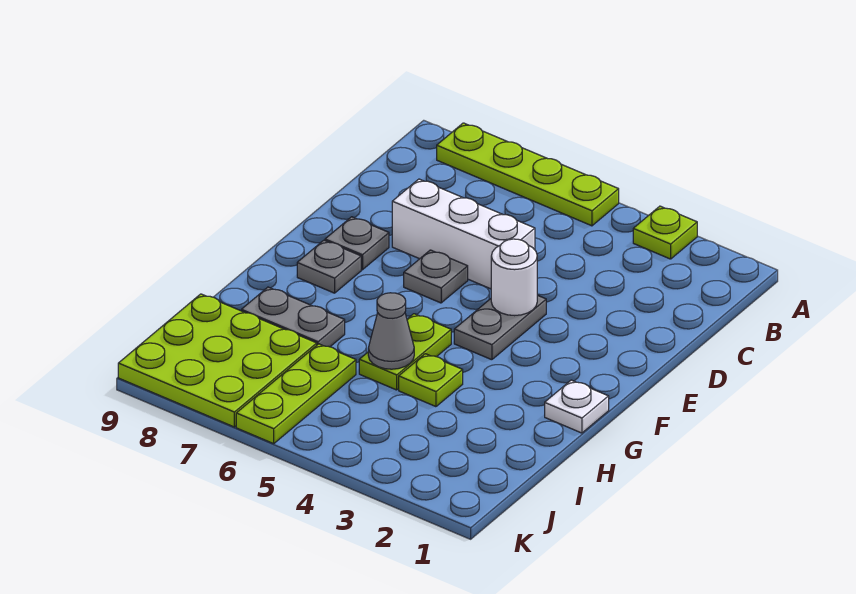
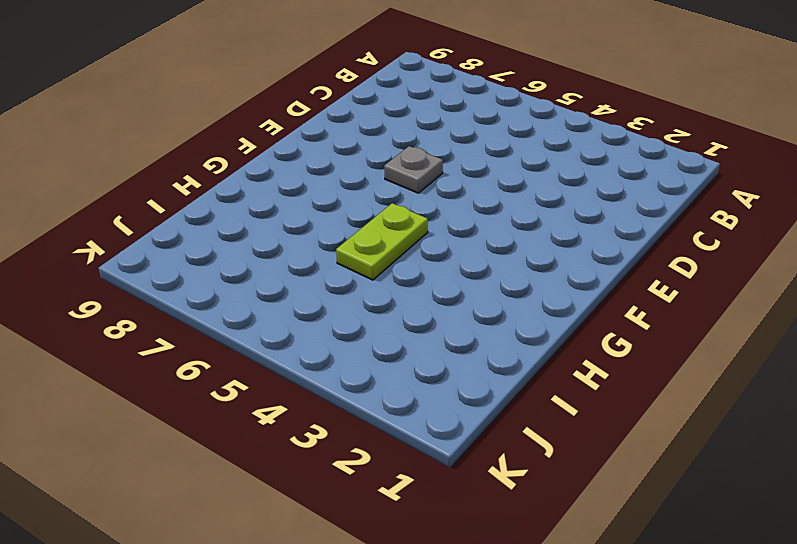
none -> lime plate A3 level 1
none -> lime plate A5:A8 level 1
none -> white brick D5:D7 level 1

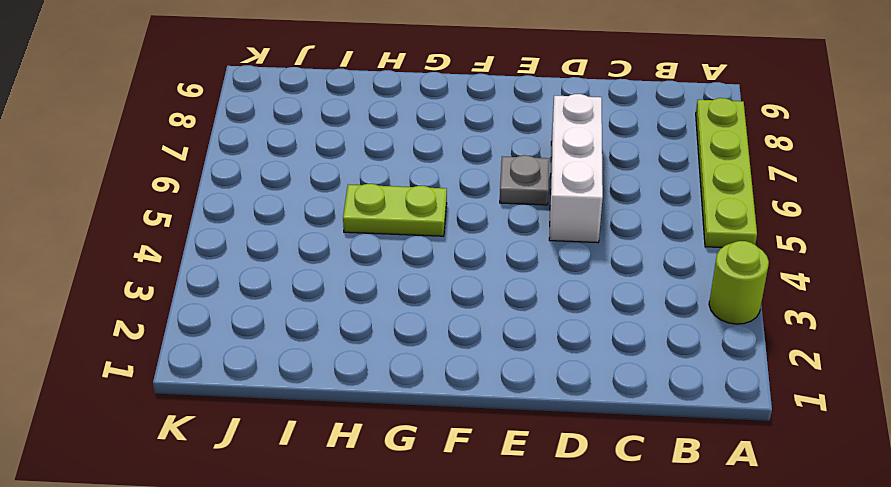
lime round brick A3 level 1 -> lime plate A3 level 1
none -> grey plate E4:F4 level 1
none -> grey plate E8 level 1
none -> grey plate F8 level 1

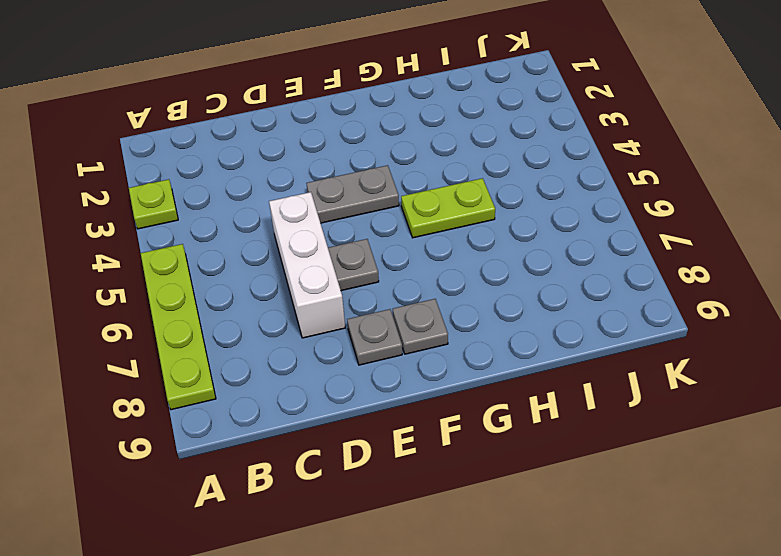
none -> white plate G1 level 1
none -> lime plate H4 level 1
none -> grey plate H7:H8 level 1

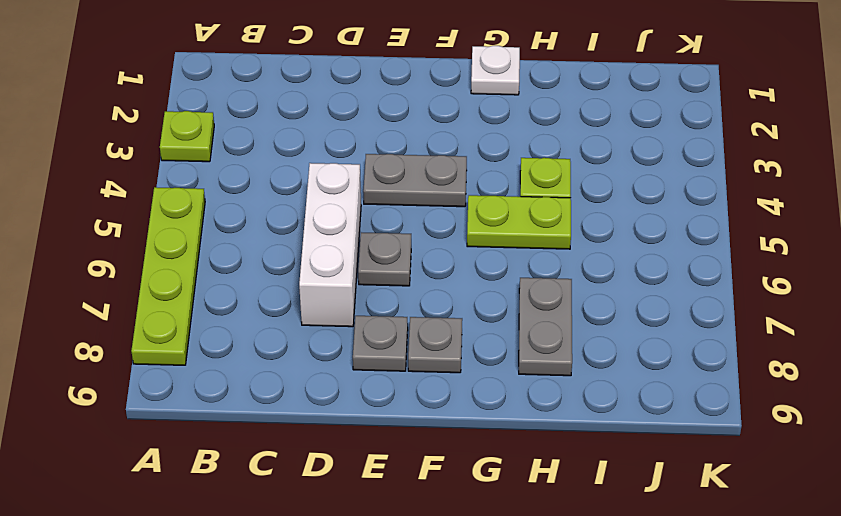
none -> lime plate I6:K6 level 1
none -> lime plate I7:K9 level 1
none -> white round brick E4 level 2

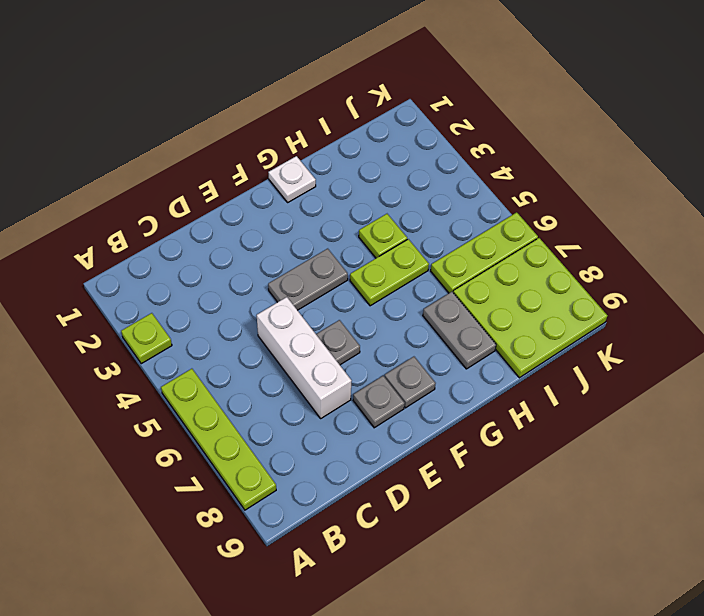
none -> white round brick E4 level 2
none -> grey cone H5 level 2

